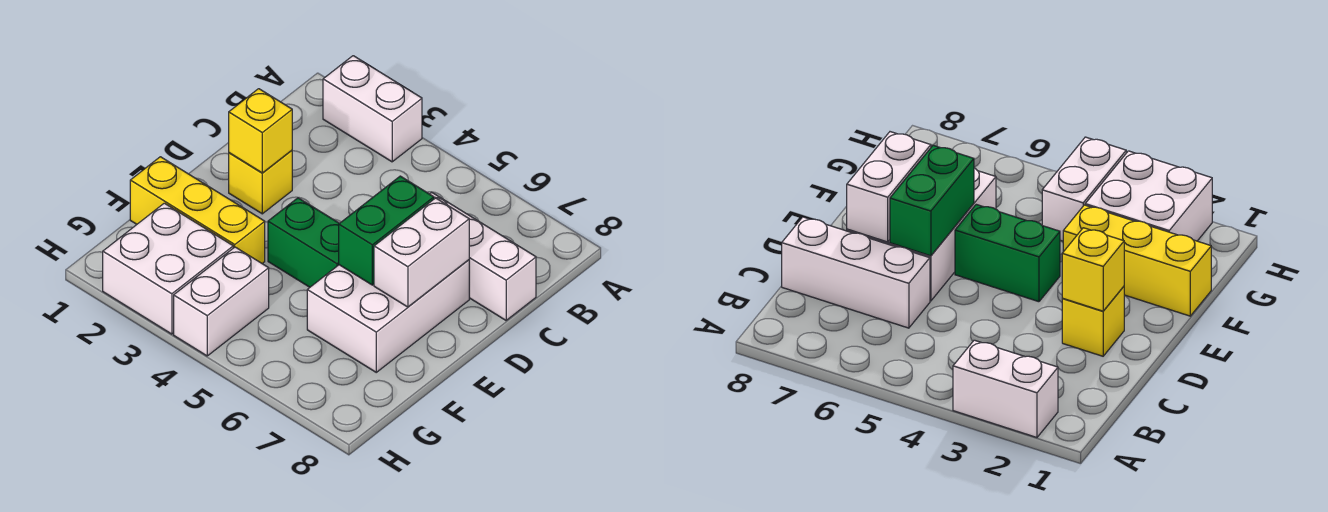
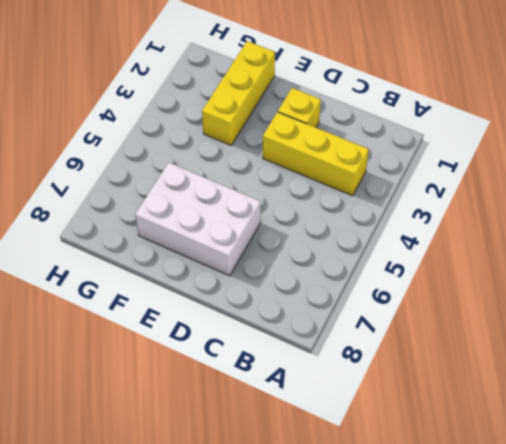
yellow brick B3:D3 level 1 -> none
none -> white brick A2:A3 level 1
none -> white brick C6:C8 level 1

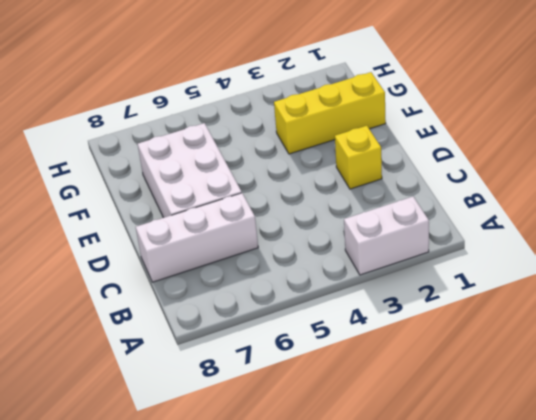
none -> green brick E4:E5 level 1
none -> white brick G2:H3 level 1

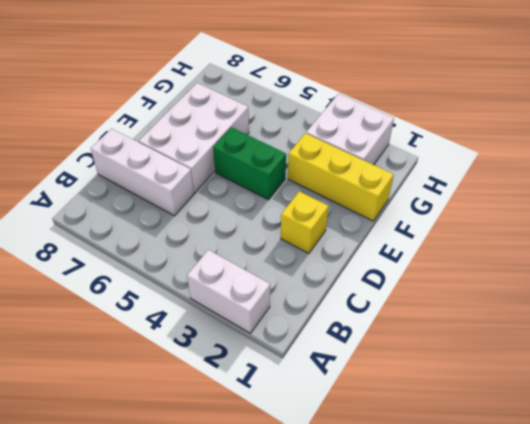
none -> white brick G4:H4 level 1
none -> yellow brick D2 level 2

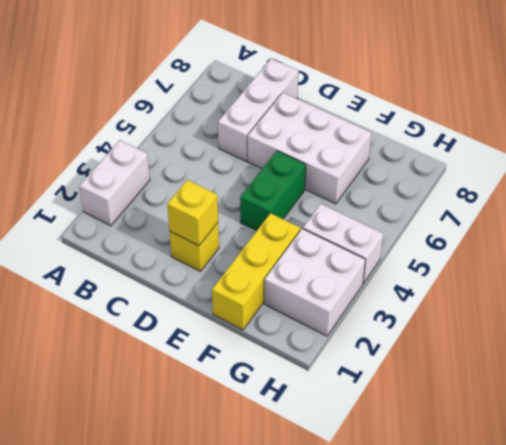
none -> green brick D6:E6 level 2
none -> white brick D7:E7 level 2

